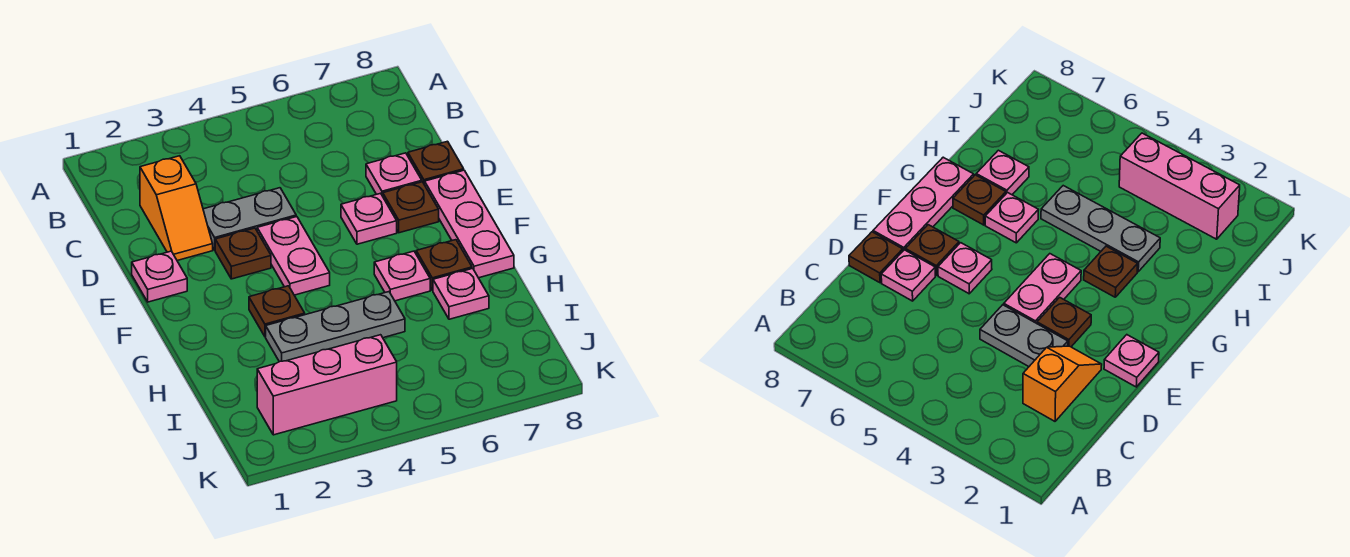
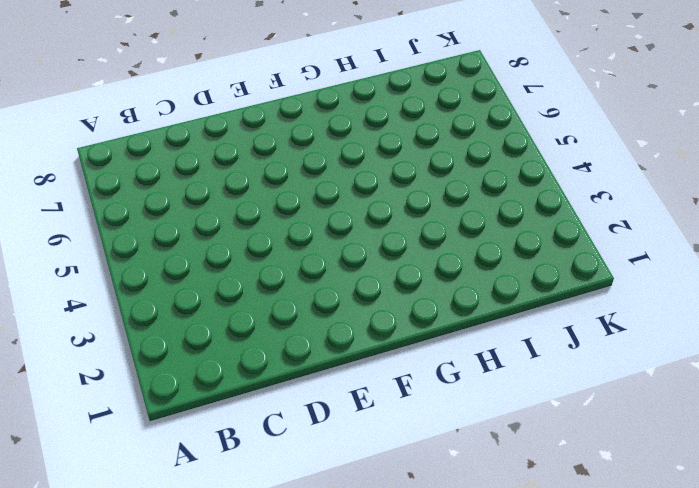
none -> orange slope C2:D2 level 1 top C
none -> grey plate D3:D4 level 1
none -> pink plate D7 level 1

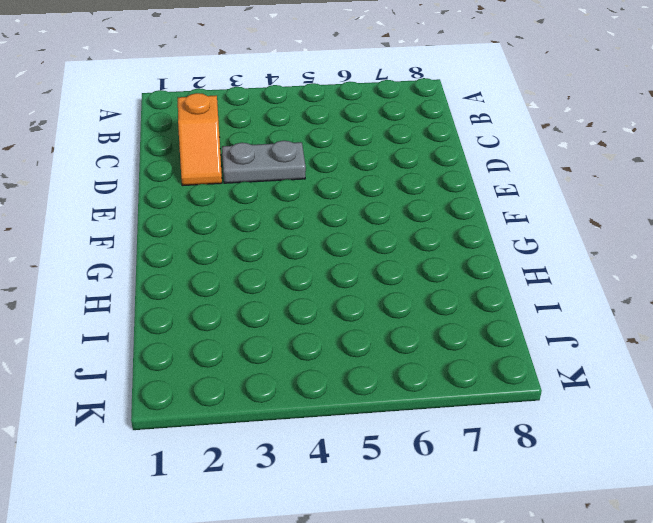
none -> pink plate D7 level 1
none -> brown plate D8 level 1
none -> pink plate E1 level 1

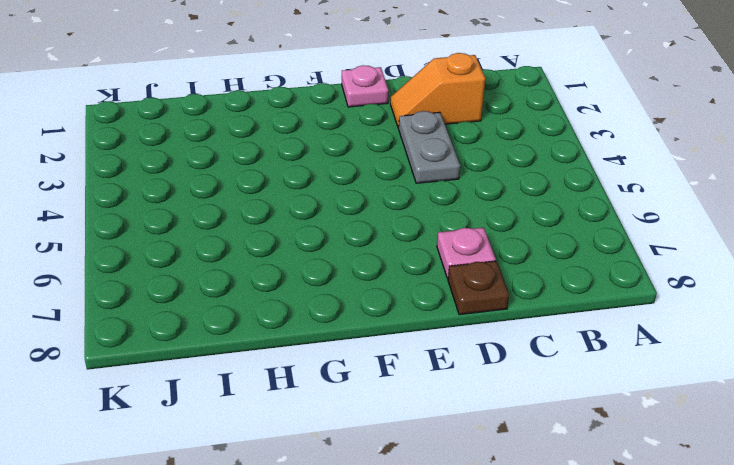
none -> brown plate E3 level 1
none -> pink plate E4:F4 level 1
none -> pink plate E6 level 1

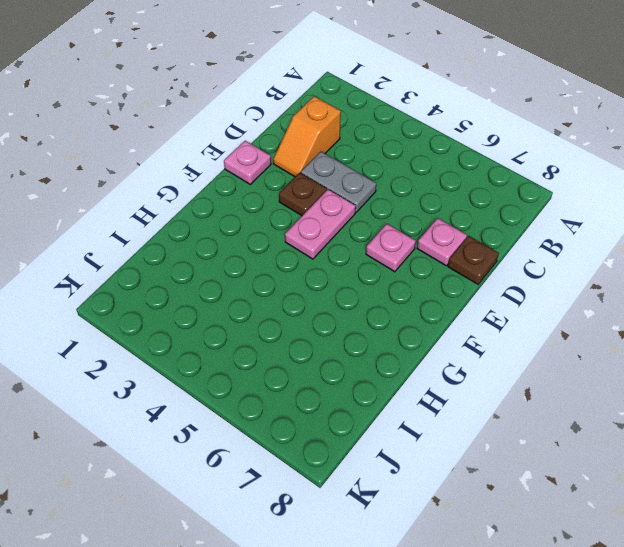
none -> brown plate E7 level 1
none -> pink plate E8:G8 level 1
none -> brown plate G3 level 1

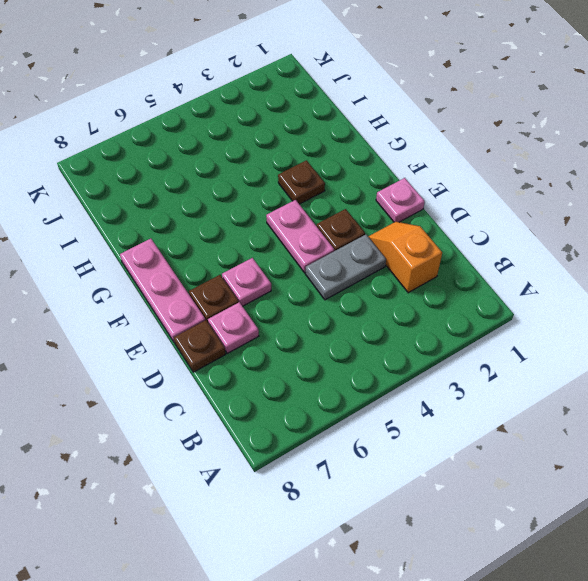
none -> pink plate G6 level 1
none -> brown plate G7 level 1
none -> grey plate H3:H5 level 1

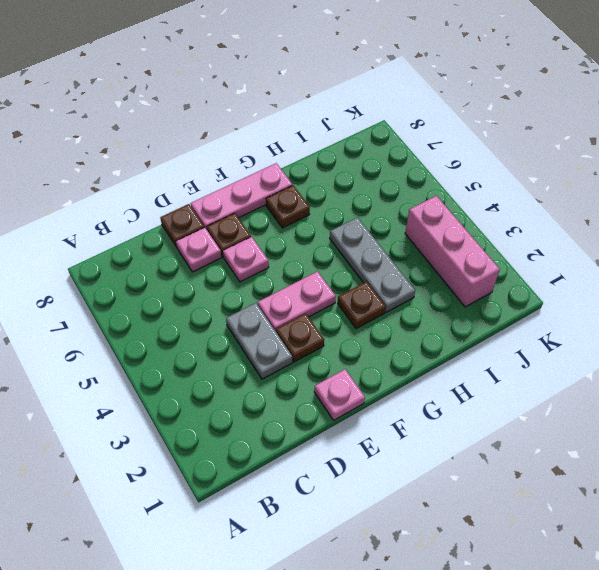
none -> orange slope C2:D2 level 1 top C
none -> pink plate G6 level 1
none -> pink plate H7 level 1

